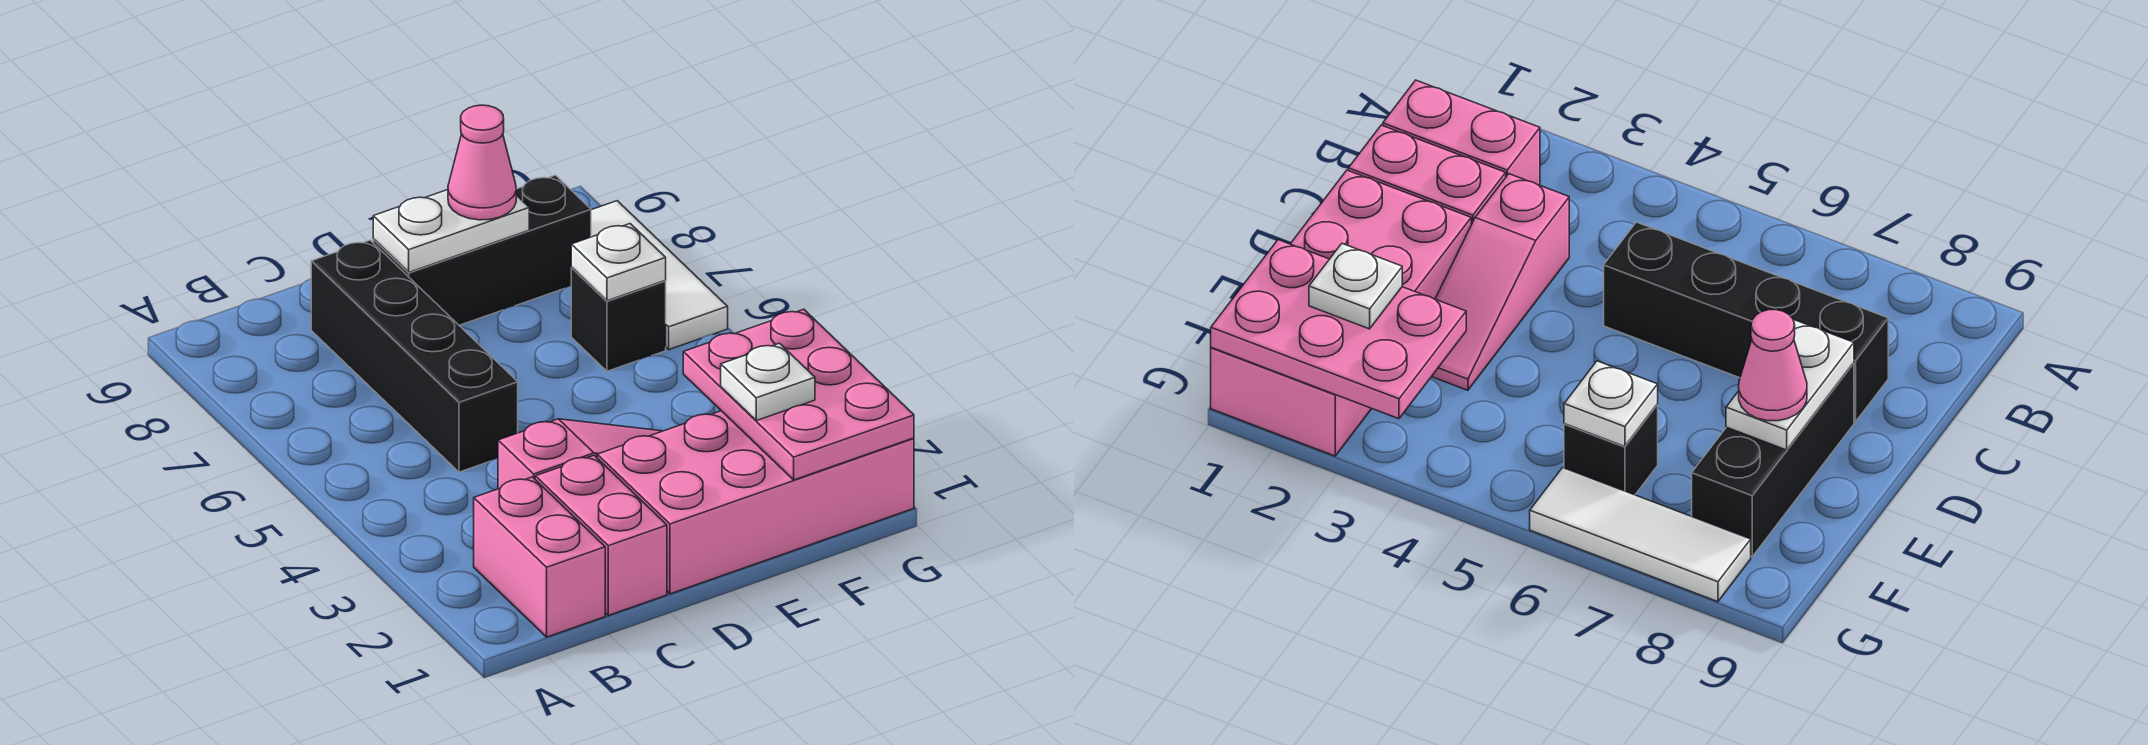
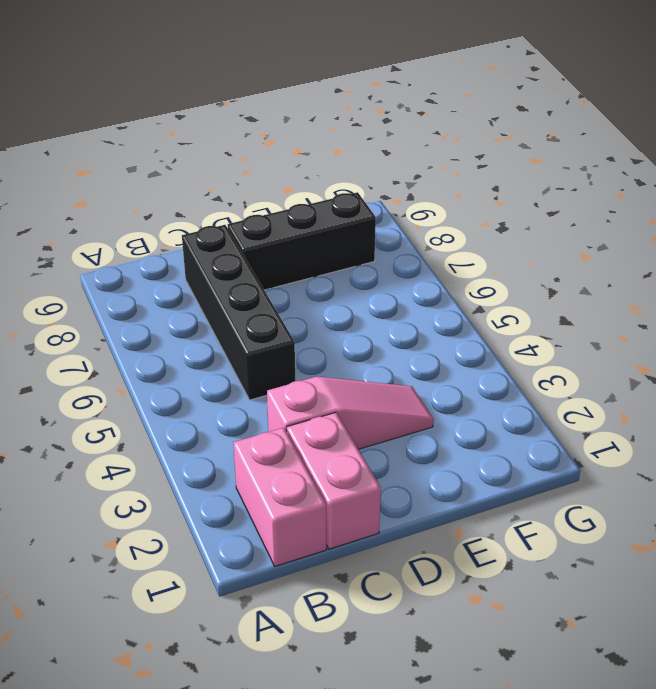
none -> pink brick D1:G2 level 1
none -> black brick F6 level 1
none -> white tile G6:G8 level 1

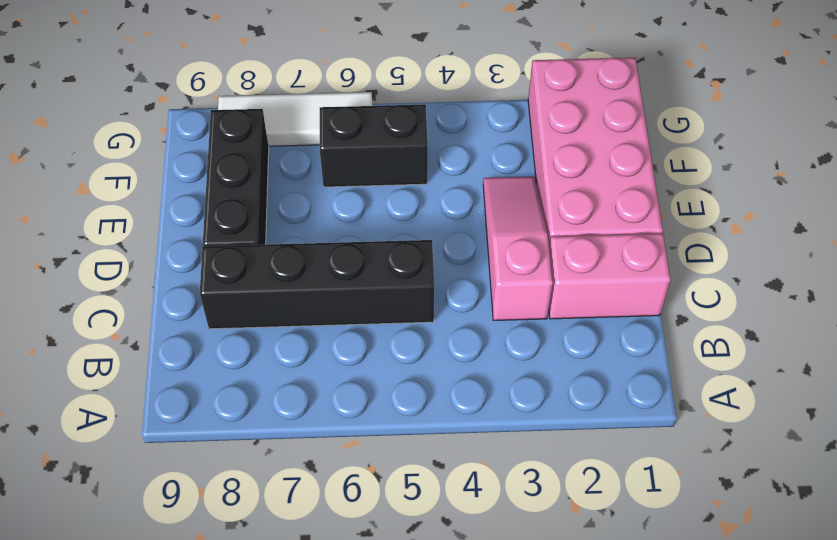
black brick F5:F6 level 1 -> black brick F6 level 1
none -> pink brick B1:B2 level 1
none -> white plate D8:E8 level 2
none -> pink plate F1:G3 level 2

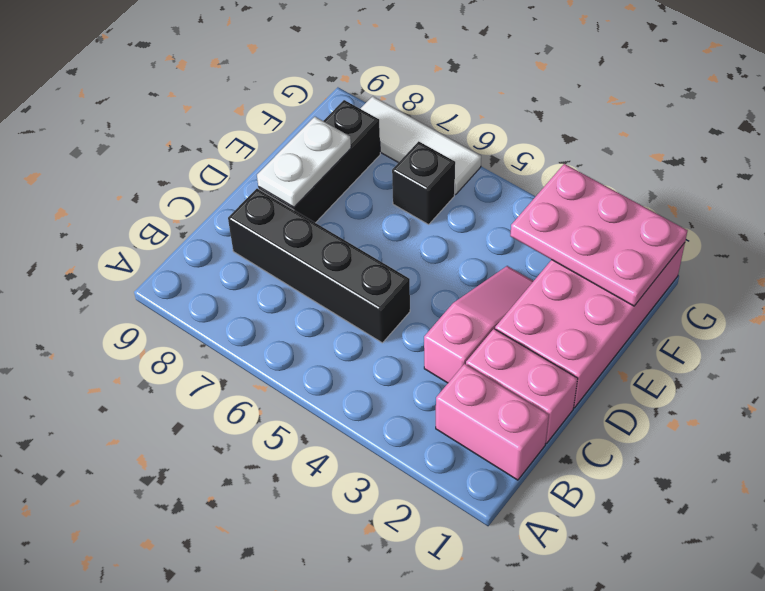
none -> white plate F6 level 2
none -> pink cone E8 level 3
none -> white plate F2 level 3

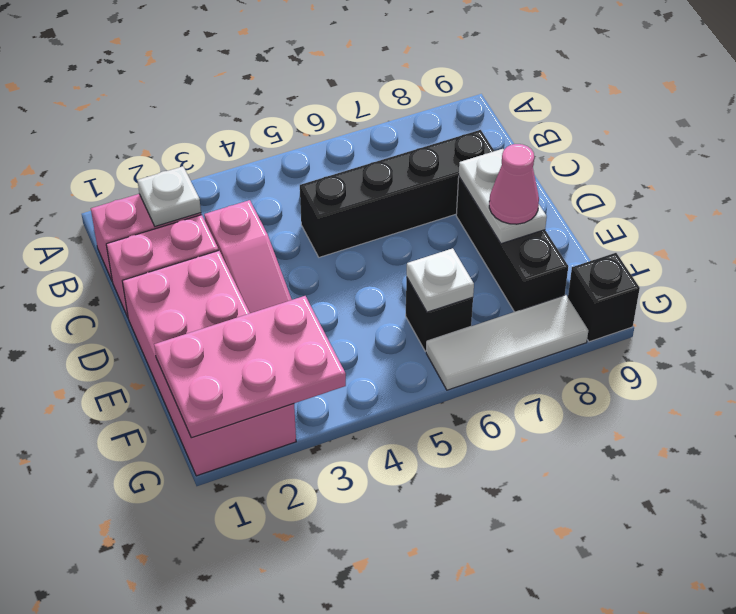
white plate B2 level 2 -> white plate F2 level 3
black brick G9 level 1 -> none

